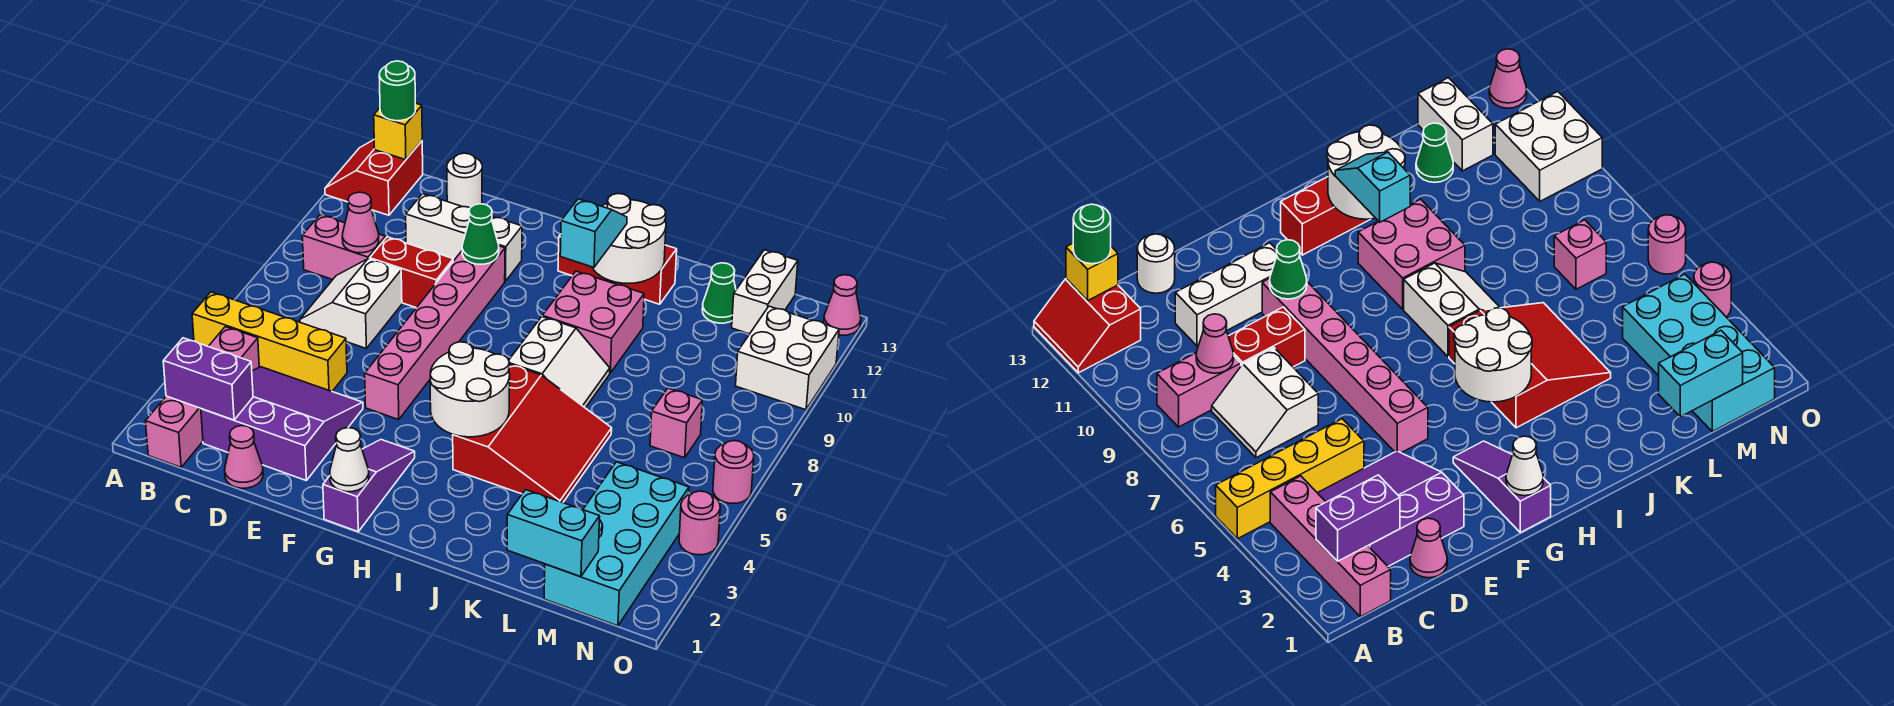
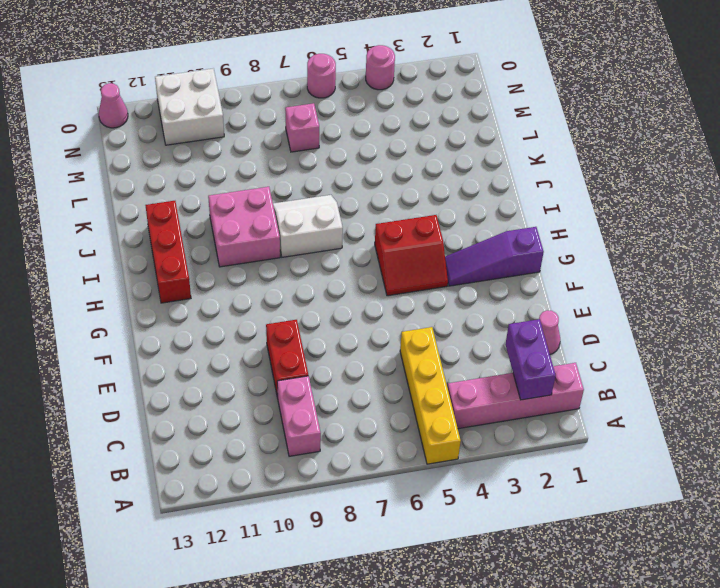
red slope G4:H5 level 1 top H -> red slope A12:B13 level 1 top B
none -> purple slope C2:E4 level 1 top 2
none -> white slope C7:D8 level 1 top D
none -> white brick D11:F11 level 1
none -> white round brick D13 level 1

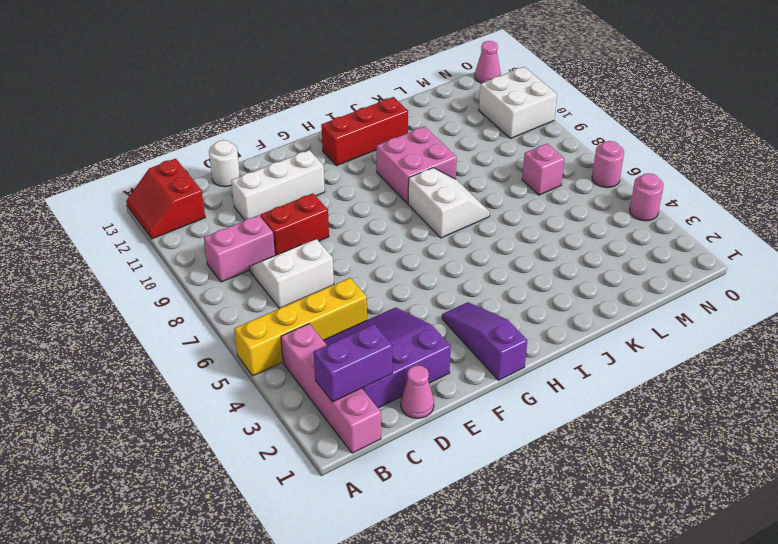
white slope C7:D8 level 1 top 7 -> white slope C7:D8 level 1 top D
none -> pink brick F5:F10 level 1
none -> red slope I4:K6 level 1 top I
none -> green cone L12 level 1
none -> cyan brick M1:N4 level 1

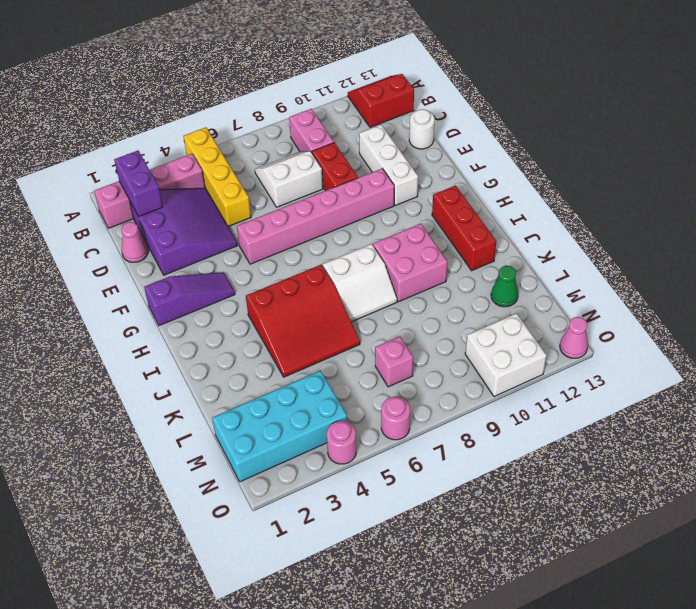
none -> white brick M12:M13 level 1
none -> yellow brick B13 level 2
none -> pink cone C9 level 2
none -> green cone F10 level 2

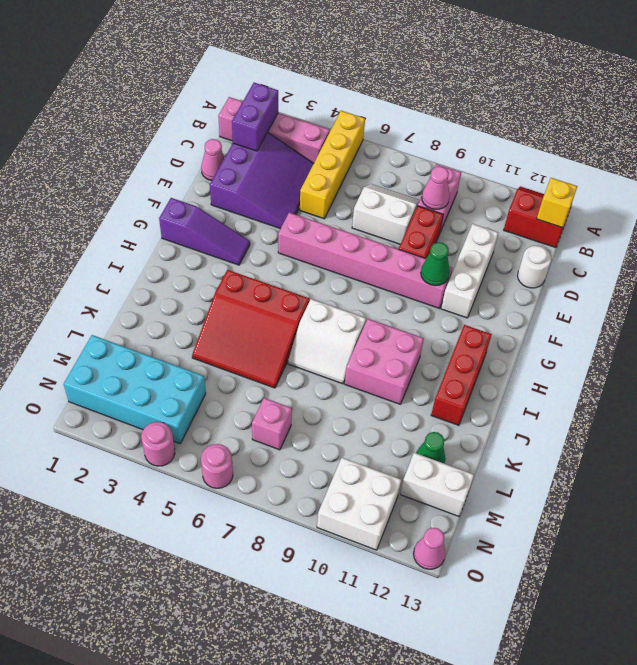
none -> white cone G1 level 2
none -> white round brick H4:I5 level 2
none -> white round brick I11:J12 level 2
none -> cyan brick L1:M1 level 2

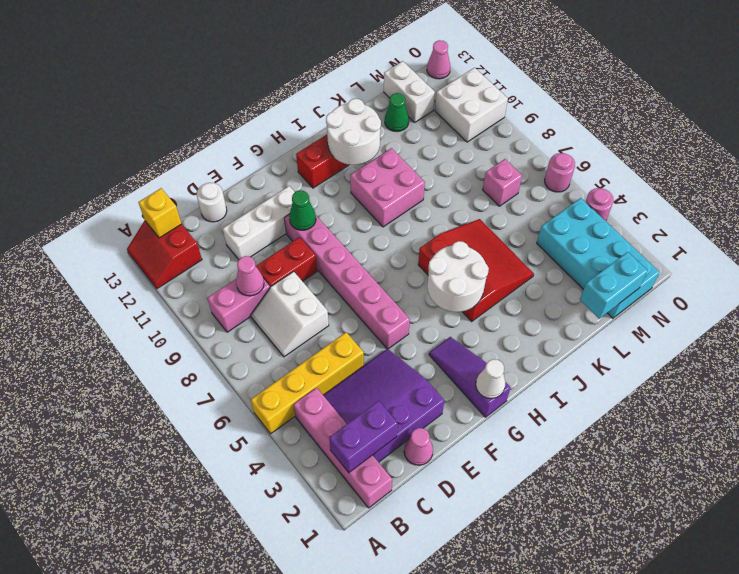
none -> white slope I7:J8 level 1 top I
none -> green round brick B13 level 3
none -> cyan slope I10:I11 level 3 top 10

